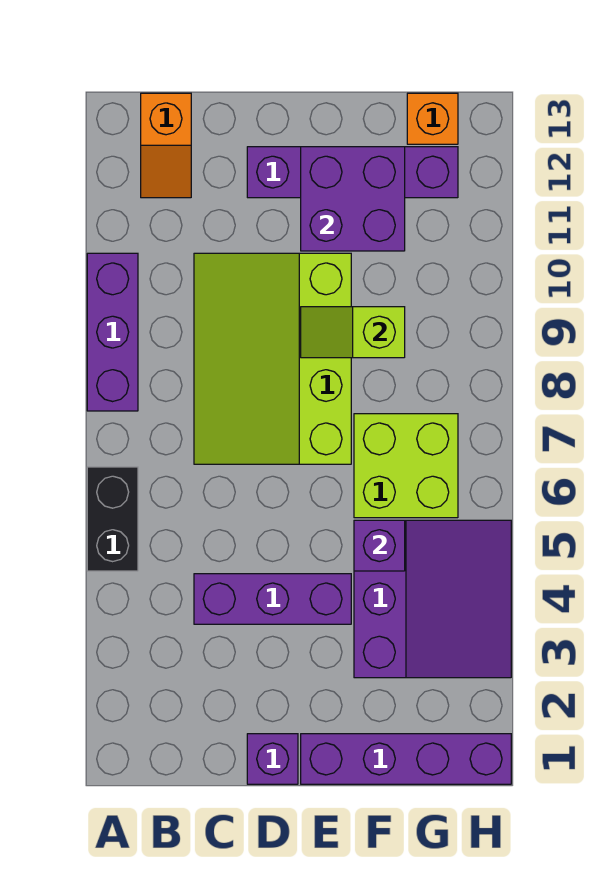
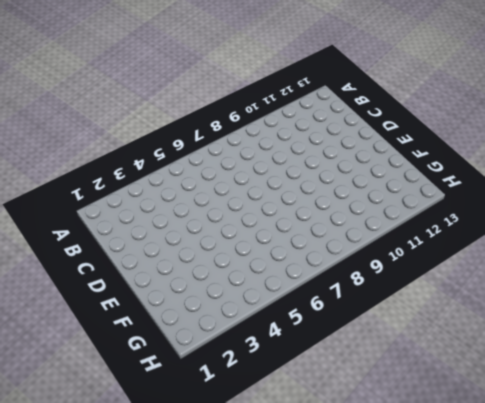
none -> black brick A5:A6 level 1
none -> purple brick A8:A10 level 1
none -> orange slope B12:B13 level 1 top 13

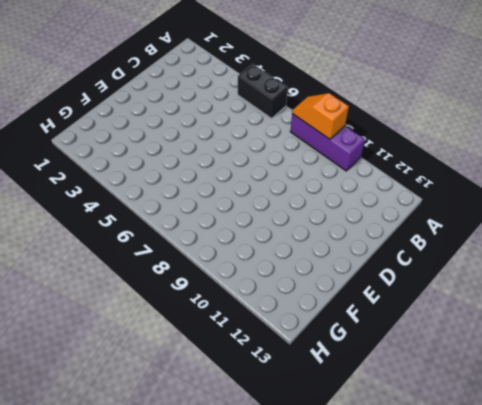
orange slope A8:A9 level 2 top 9 -> orange slope B12:B13 level 1 top 13
none -> purple brick C4:E4 level 1
none -> lime slope C7:E10 level 1 top E
none -> purple brick D1 level 1

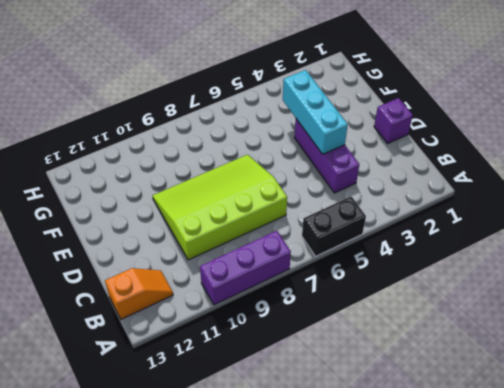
lime slope C7:E10 level 1 top C -> lime slope C7:E10 level 1 top E
cyan brick D4:F4 level 2 -> none
none -> purple brick D12:G12 level 1
none -> purple brick E1:H1 level 1
none -> purple slope F3:H5 level 1 top F

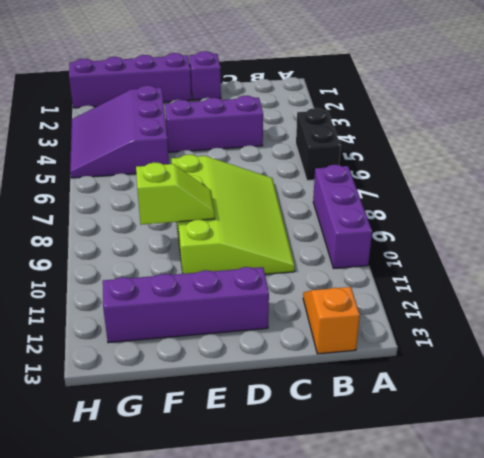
none -> lime brick F6:G7 level 1
none -> orange brick G13 level 1
none -> purple brick E11:F12 level 2

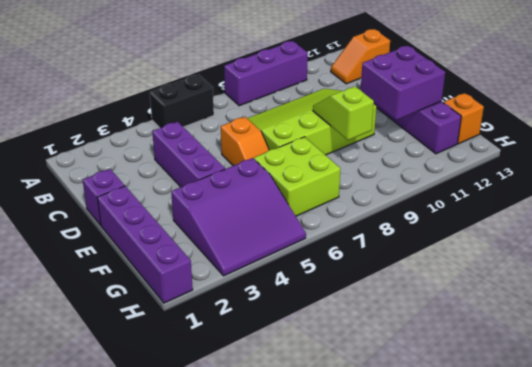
orange slope D6:E6 level 1 top D -> none
none -> purple brick F5 level 2

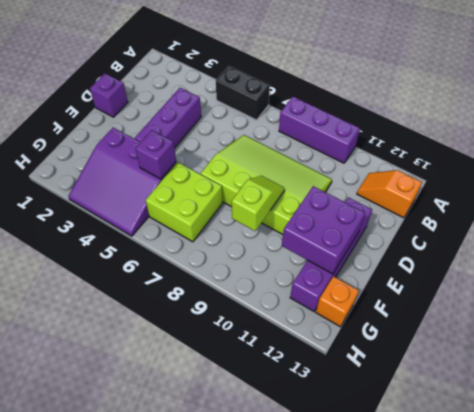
none -> purple brick E1:H1 level 1

